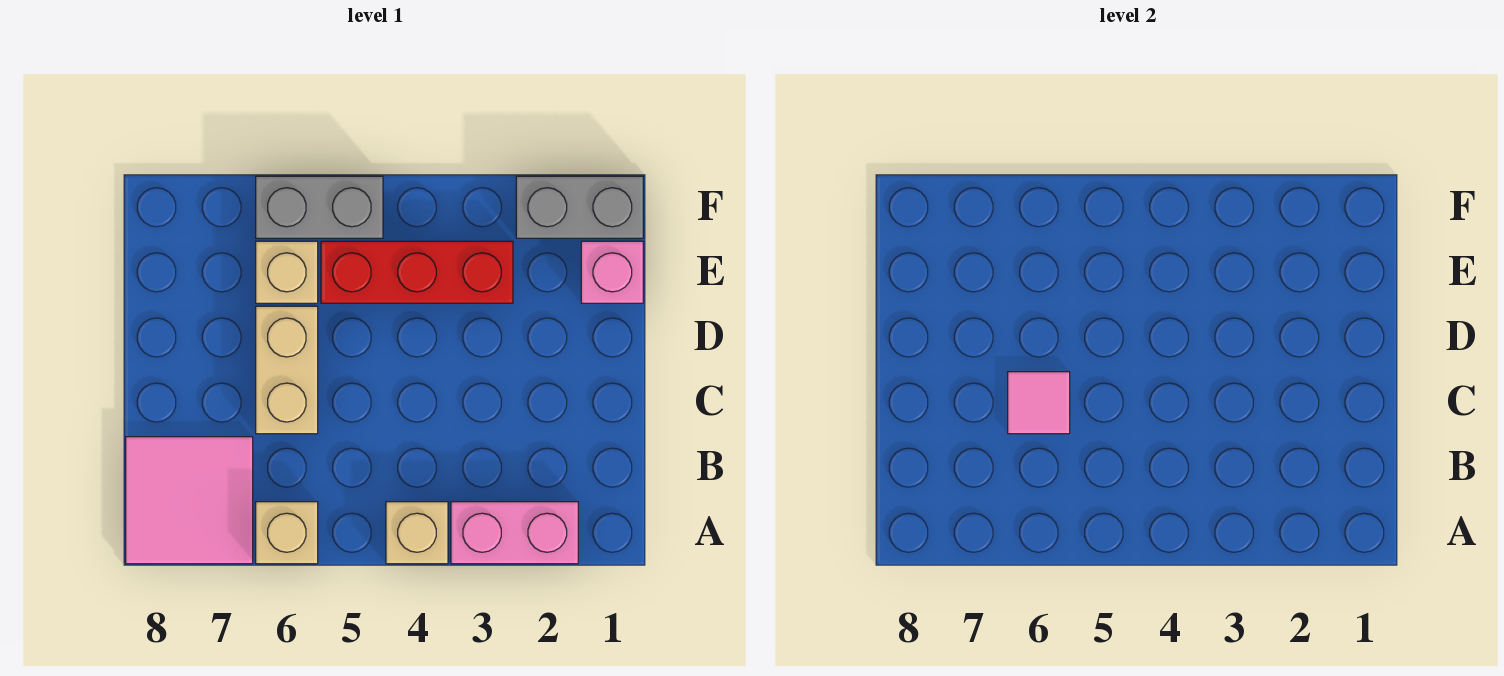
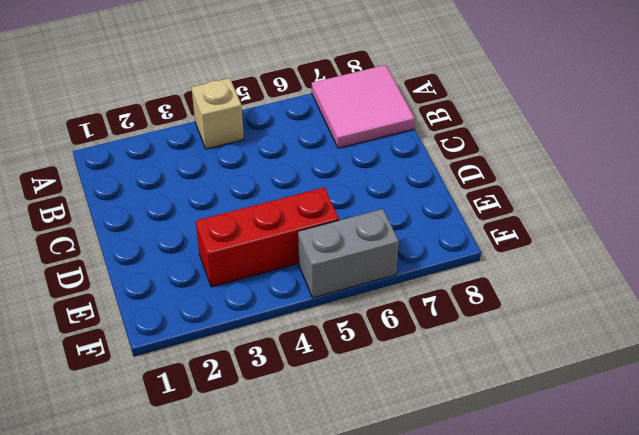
none -> pink brick A2:A3 level 1
none -> tan brick A6 level 1

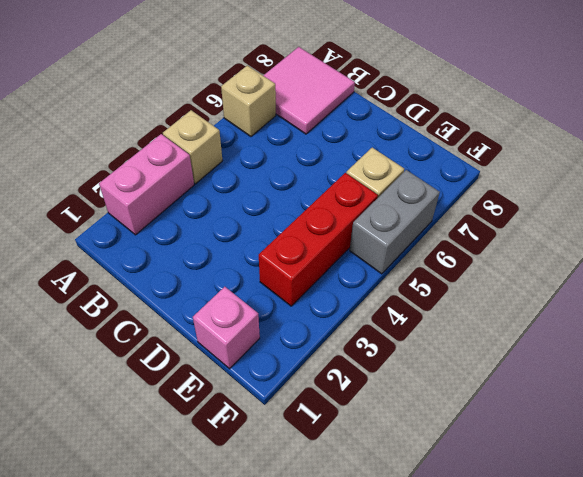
none -> tan brick C6:D6 level 1
none -> grey brick F1:F2 level 1

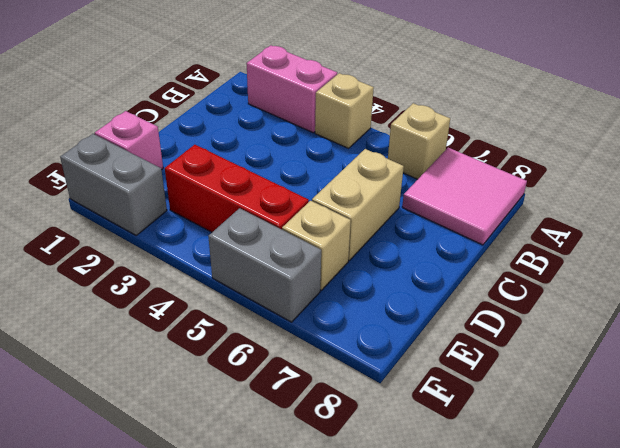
none -> pink tile C6 level 2

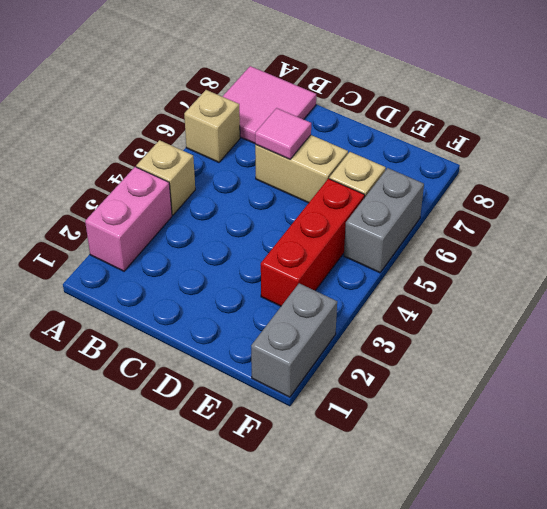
none -> pink brick E1 level 1

